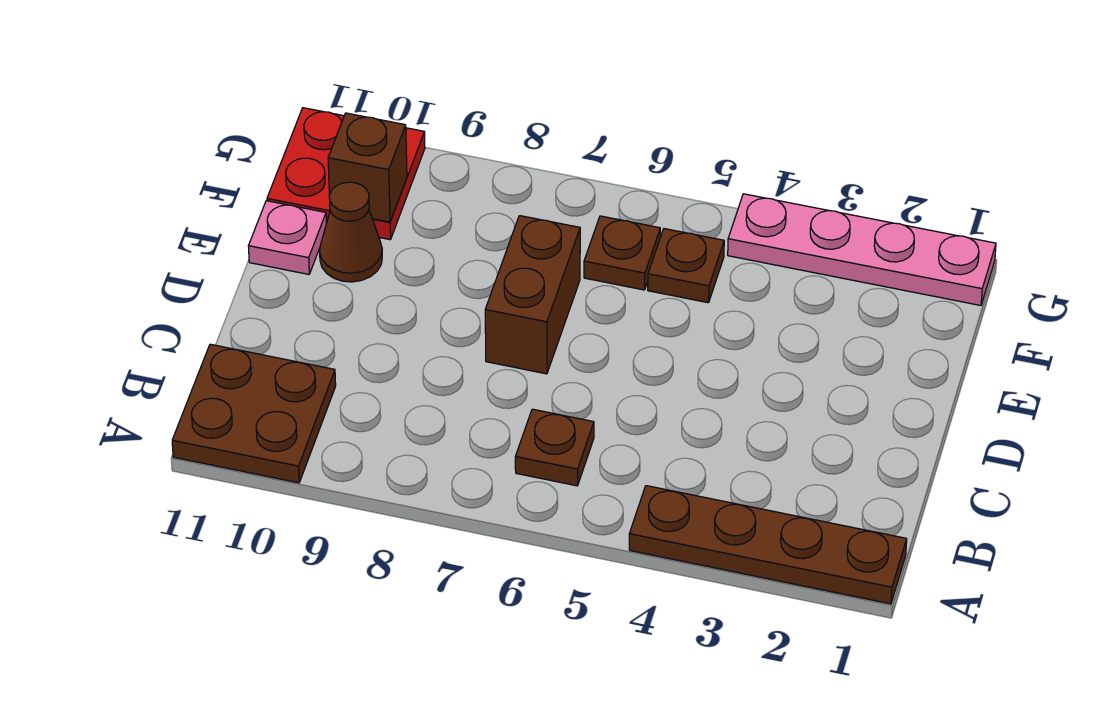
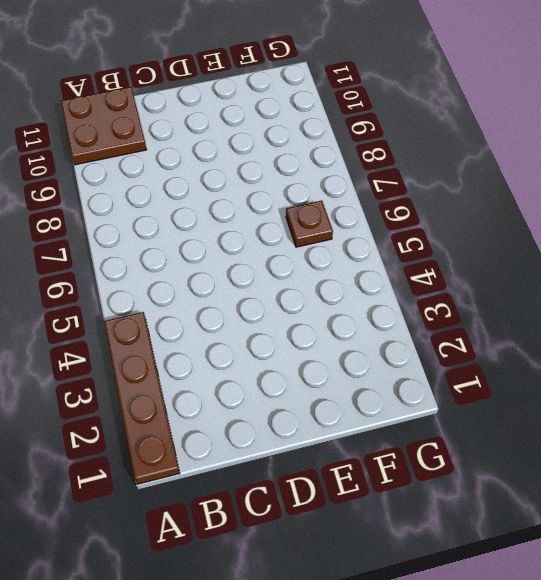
none -> brown plate B6 level 1
none -> brown brick D7:E7 level 1

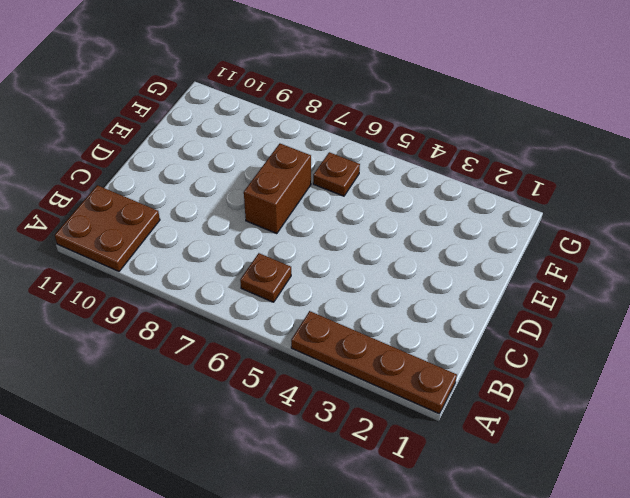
none -> brown cone E10 level 1
none -> pink plate E11 level 1

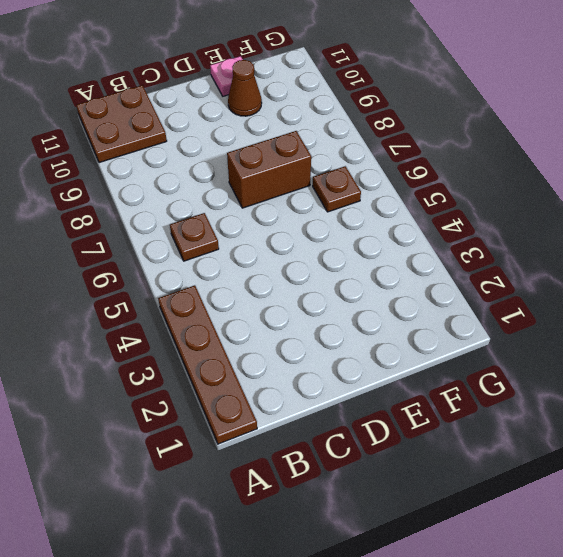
none -> brown plate F5 level 1
none -> red plate F10:G11 level 1

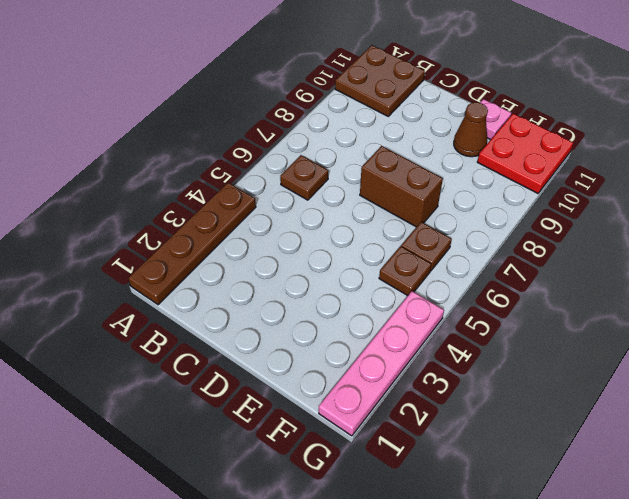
none -> brown brick F10 level 2

